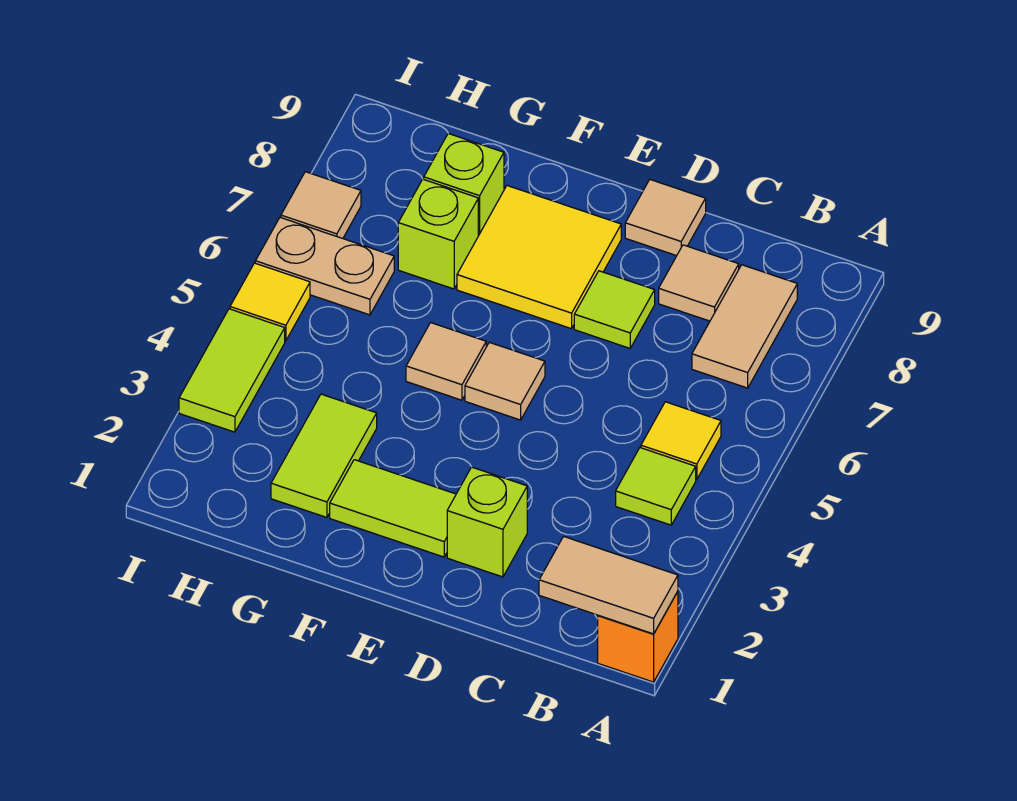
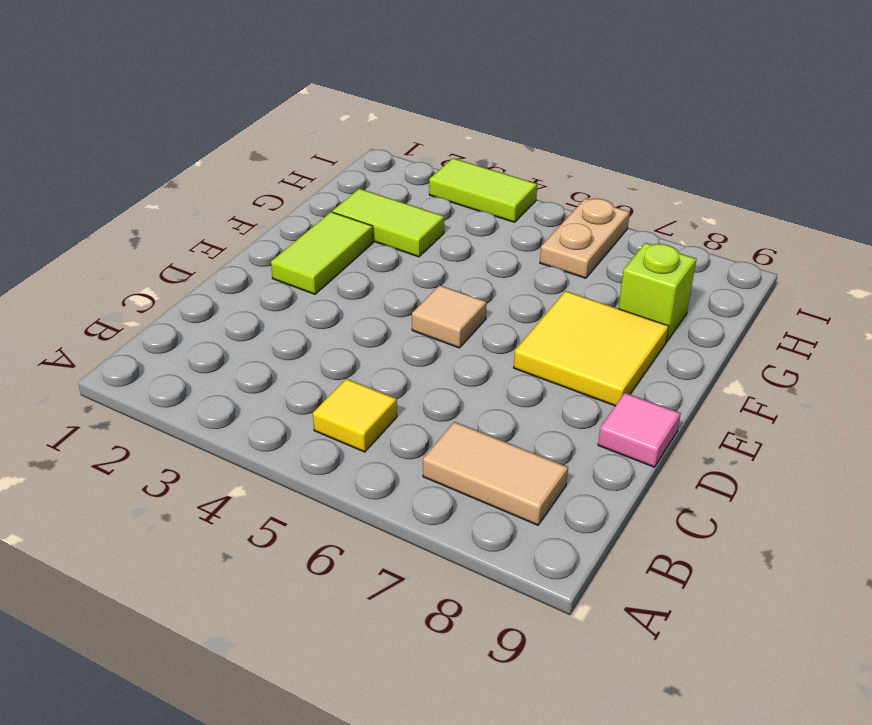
pink tile D9 level 1 -> tan tile D9 level 1
none -> orange brick A1 level 1
none -> lime tile B4 level 1
none -> tan tile C8 level 1

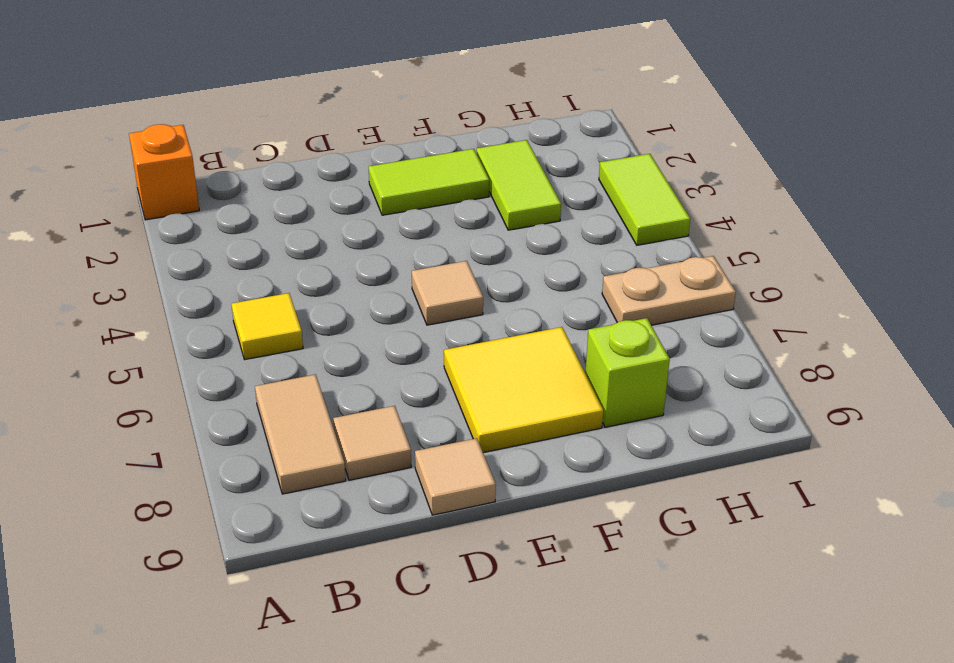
none -> lime tile B4 level 1
none -> lime brick D2 level 1
none -> lime tile D7 level 1

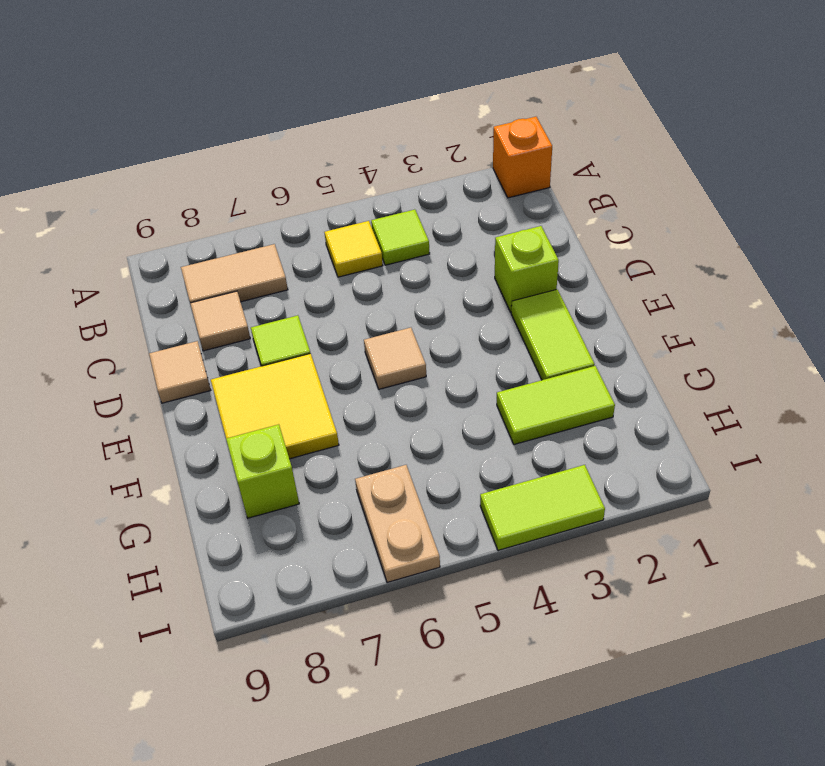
none -> tan tile F5 level 1
none -> lime brick G7 level 1
none -> yellow tile I5 level 1

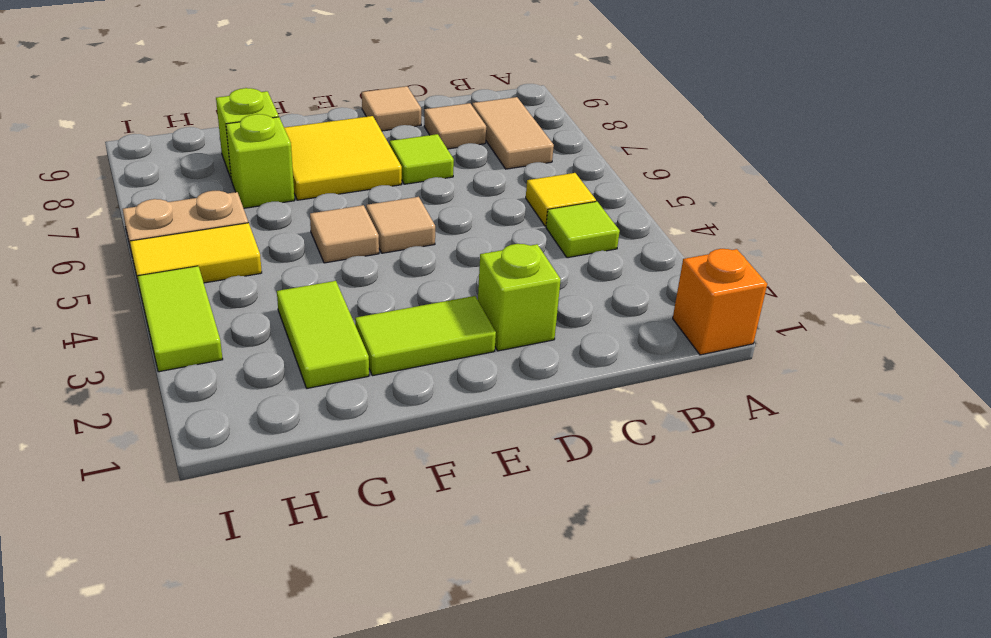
yellow tile H5:I5 level 1 -> yellow tile I5 level 1
none -> tan tile I7 level 1
none -> tan tile A1:B1 level 2

